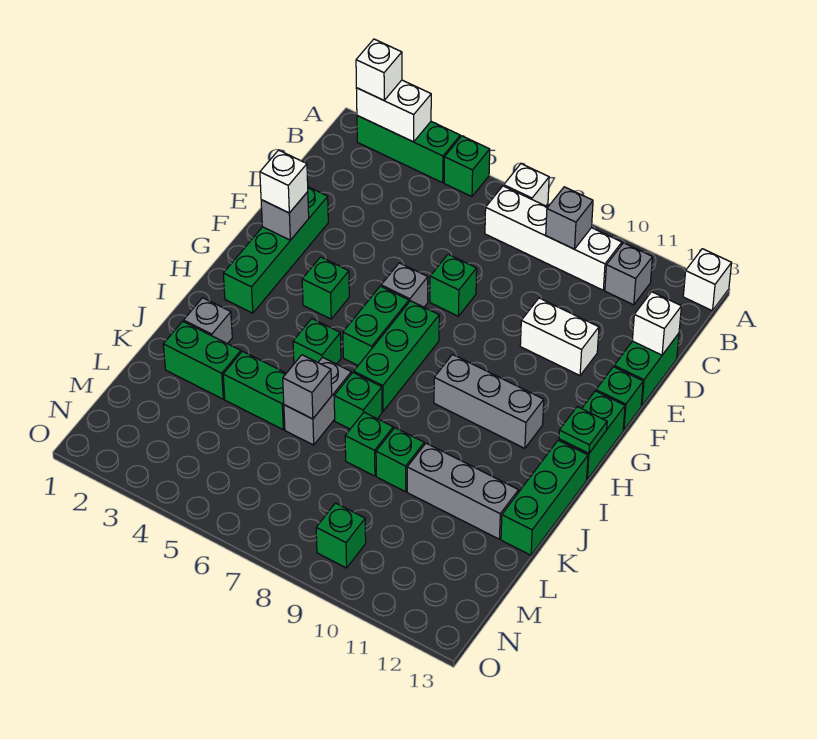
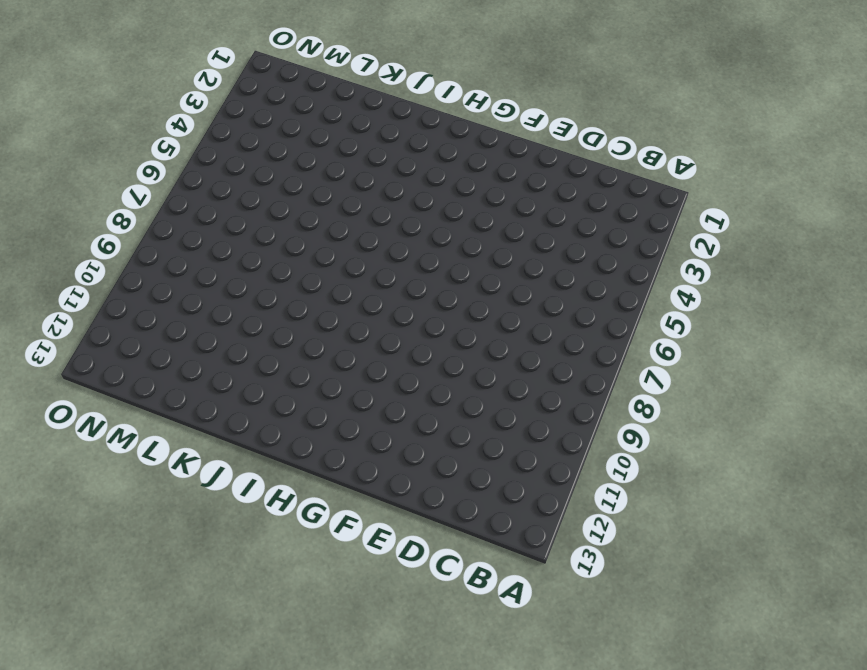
none -> green brick A2:A4 level 1
none -> green brick A5 level 1
none -> white brick A7 level 1
none -> white brick A13 level 1

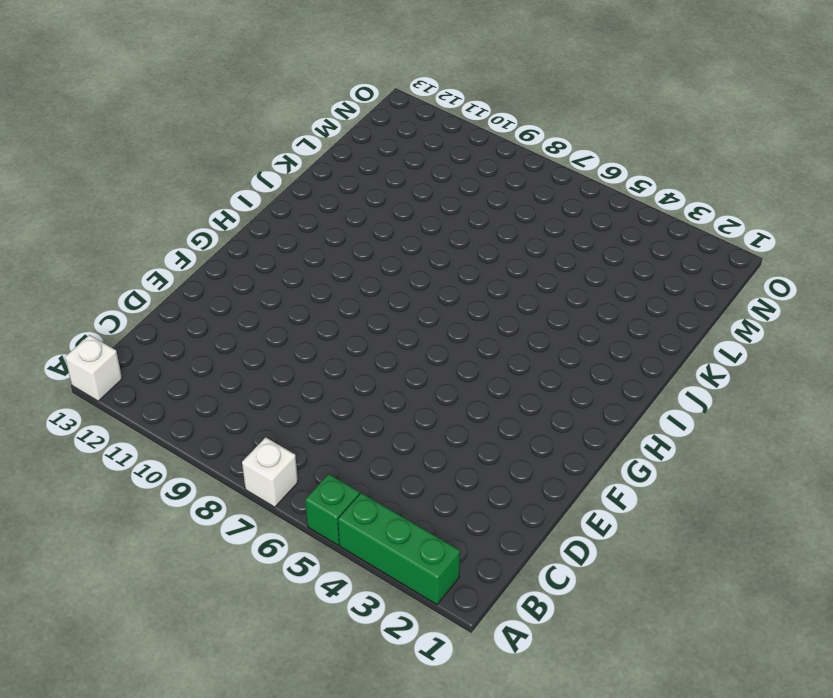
none -> white brick B7:B10 level 1
none -> grey brick B11 level 1
none -> green brick D13:E13 level 1
none -> green brick E2:H2 level 1

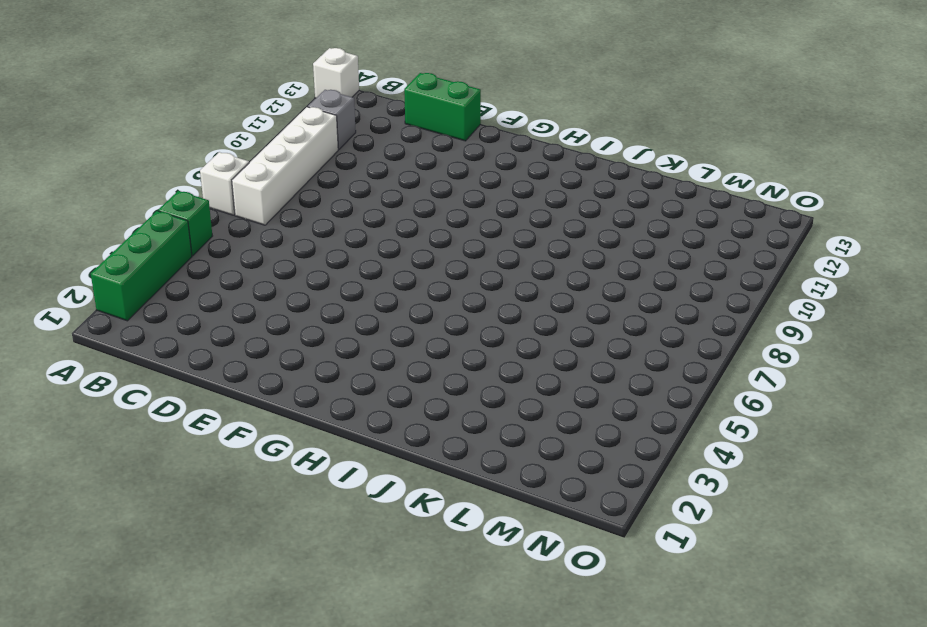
none -> green brick E2:H2 level 1
none -> green brick E7 level 1
none -> white brick E10:E11 level 1
none -> grey brick F6 level 1

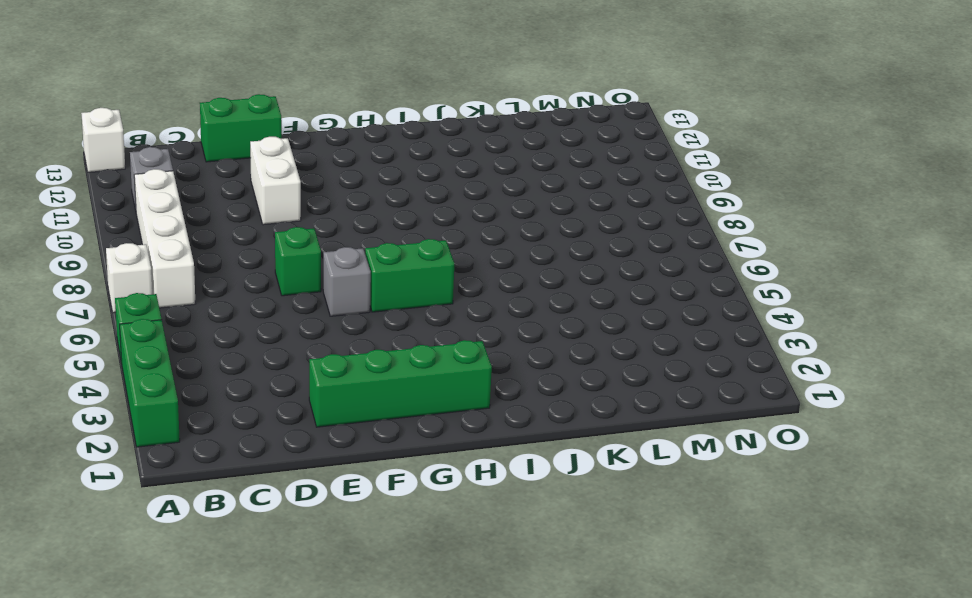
none -> green brick F13 level 1
none -> green brick G4 level 1
none -> green brick G7:I7 level 1
none -> green brick G13:H13 level 1

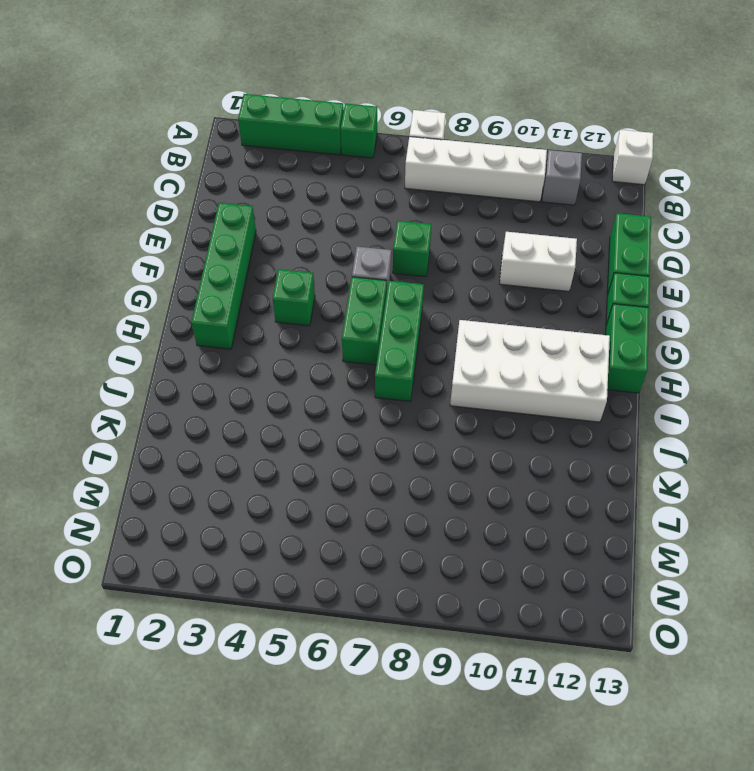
white brick H9:I12 level 1 -> grey brick H9:H11 level 1
none -> green brick I5 level 1
none -> green brick I13:K13 level 1
none -> grey brick J2 level 1
none -> grey brick J6:K6 level 1

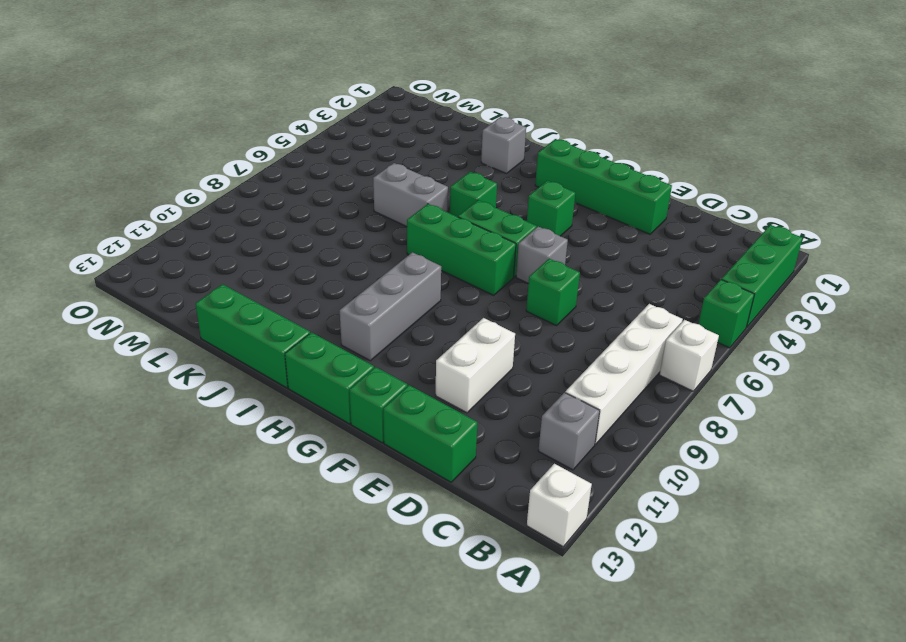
none -> green brick J7 level 1
none -> green brick K2:K3 level 1
none -> green brick K4:K5 level 1
none -> green brick K8 level 1

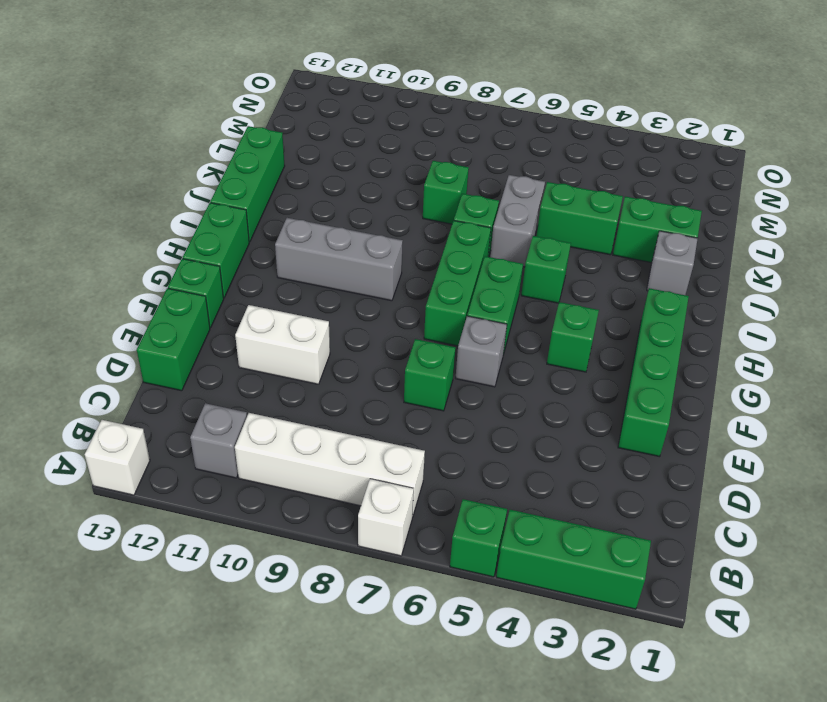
none -> green brick K9 level 1
none -> grey brick K10:K12 level 1
none -> green brick N9 level 1
none -> white brick A2:A3 level 2

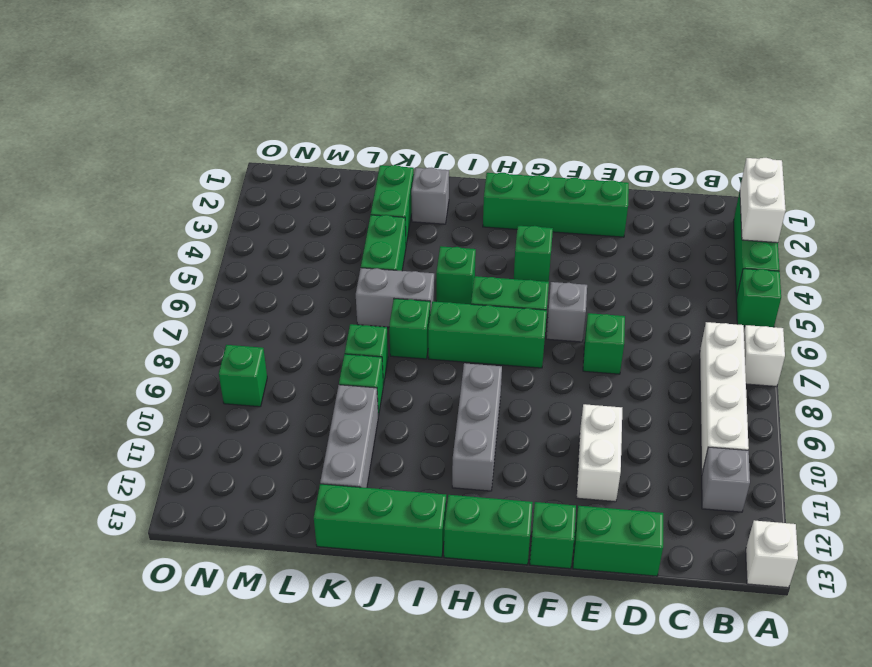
none -> grey brick B9 level 2
none -> white brick D13 level 2
none -> grey brick F2 level 2
none -> green plate H13 level 2

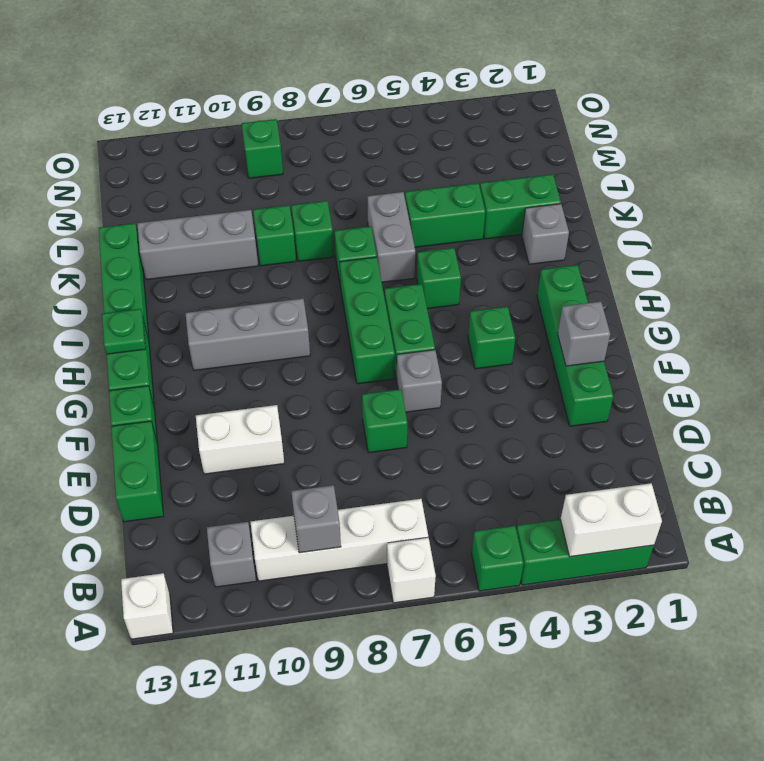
none -> white brick D13 level 2
none -> grey brick K6 level 2
none -> white brick A2 level 3
none -> white brick F2 level 3

